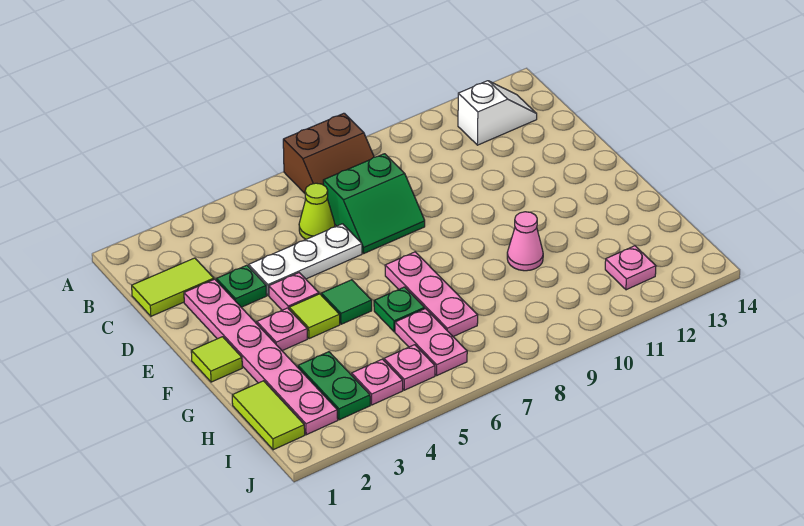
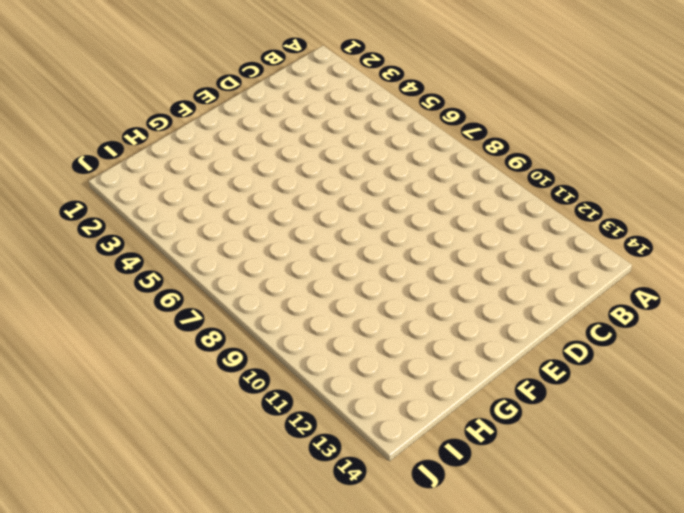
none -> brown slope A7:B8 level 1 top A
none -> white slope B12:B13 level 1 top 12
none -> lime tile C1:C2 level 1

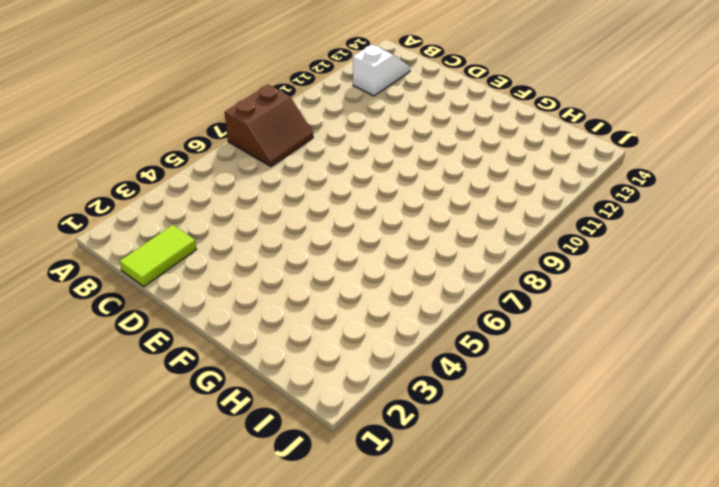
none -> lime cone C6 level 1
none -> green slope C7:D8 level 1 top C
none -> pink plate D2:I2 level 1

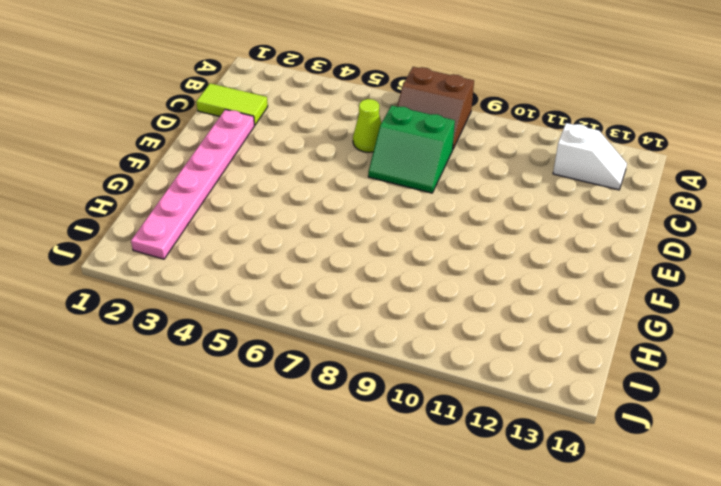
none -> green plate D3 level 1
none -> white plate D4:D6 level 1
none -> pink plate E4 level 1

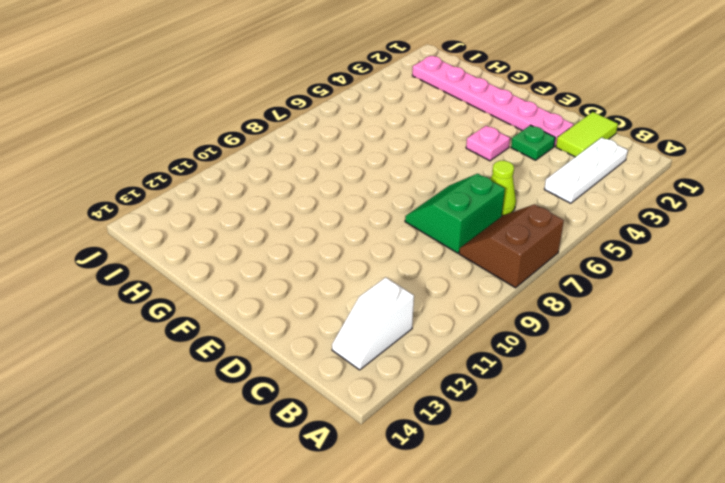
white plate B2:B4 level 1 -> white plate D4:D6 level 1
none -> lime tile F1 level 1
none -> pink plate F3 level 1
none -> lime tile F4 level 1

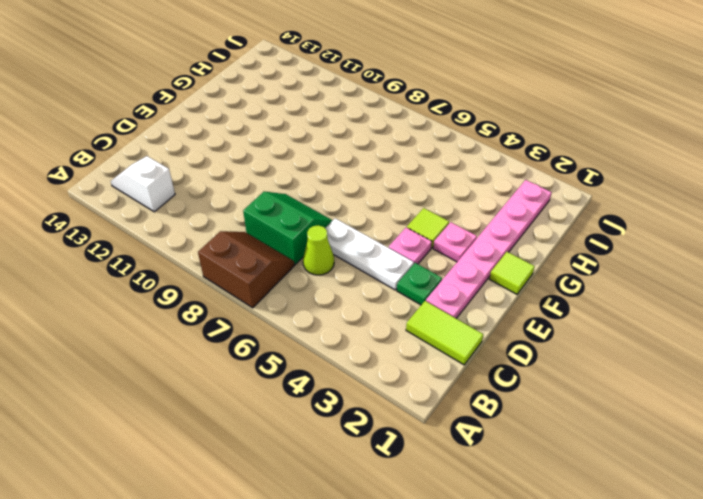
none -> green tile F5 level 1
none -> pink plate F7:H7 level 1
none -> green plate G6 level 1

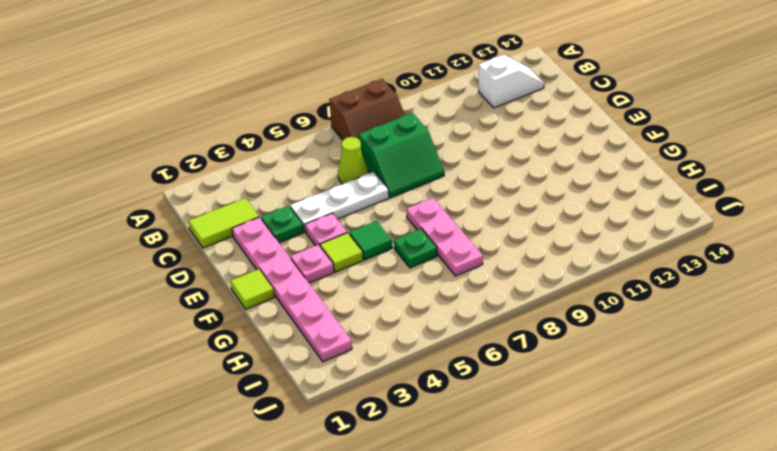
none -> pink cone G10 level 1
none -> lime tile H1:I1 level 1
none -> green plate H3:I3 level 1

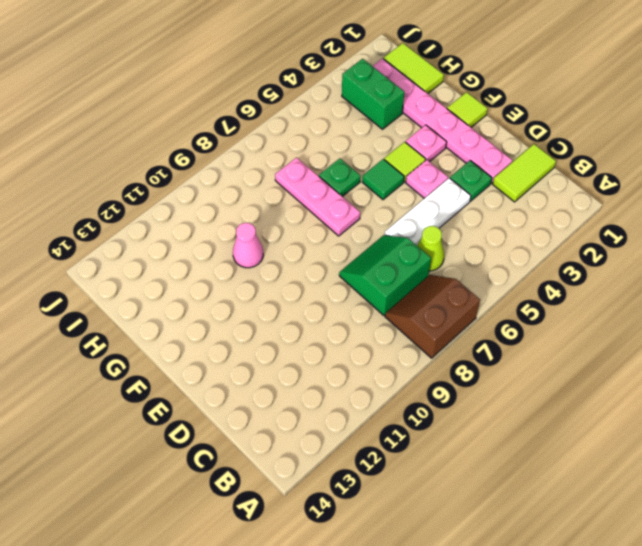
green brick H3:I3 level 1 -> green plate H3:I3 level 1
none -> white slope B12:B13 level 1 top 12
none -> pink plate H6:I6 level 1
none -> pink plate I4 level 1

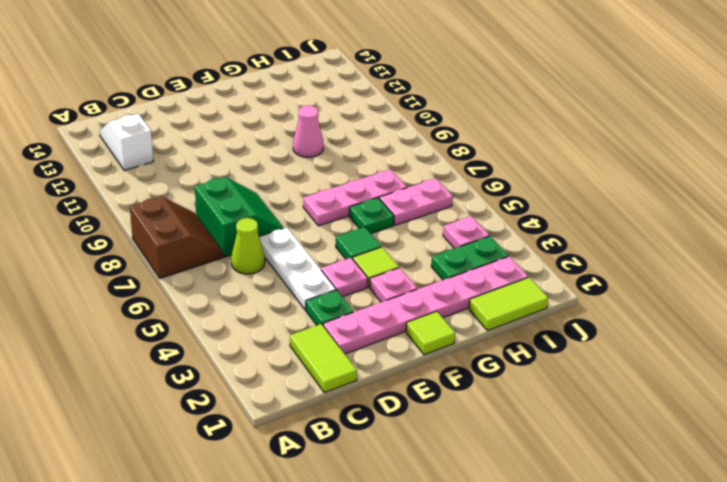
none -> pink plate I5 level 1
none -> pink plate I12 level 1

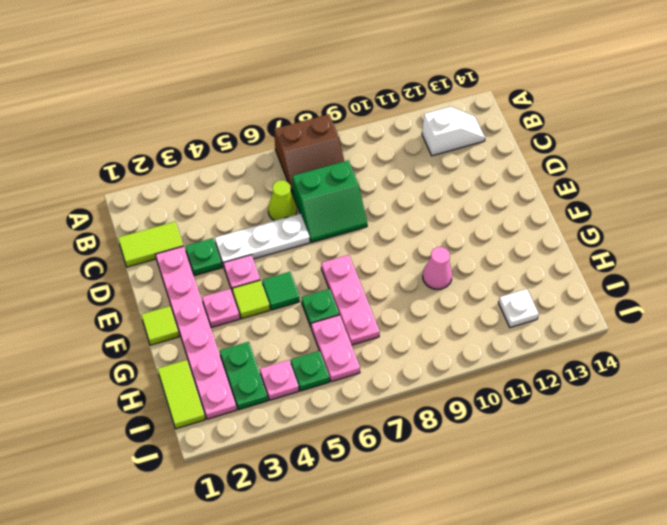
green plate I5 level 1 -> pink plate I5 level 1
white plate I12 level 1 -> pink plate I12 level 1

